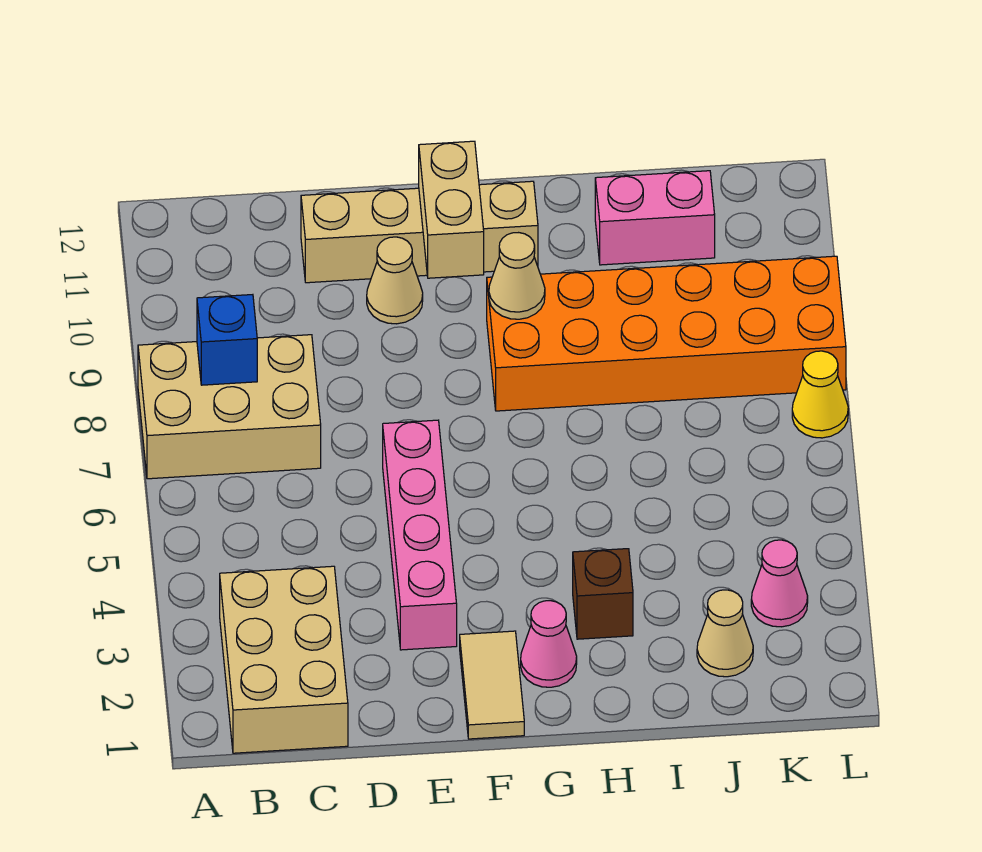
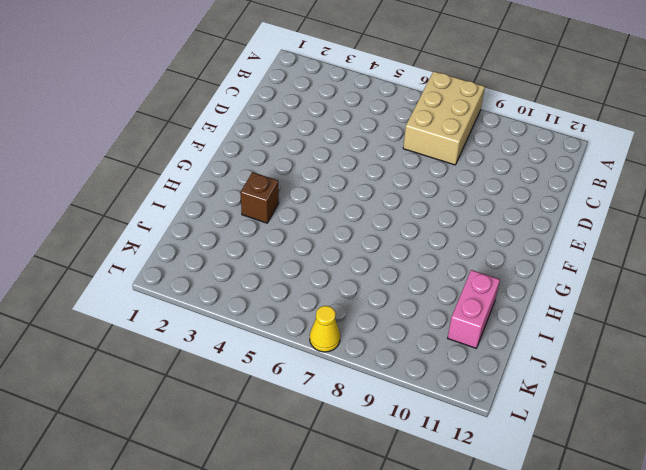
none -> tan brick B1:C3 level 1
none -> tan brick D11:G11 level 1
none -> pink brick E3:E6 level 1

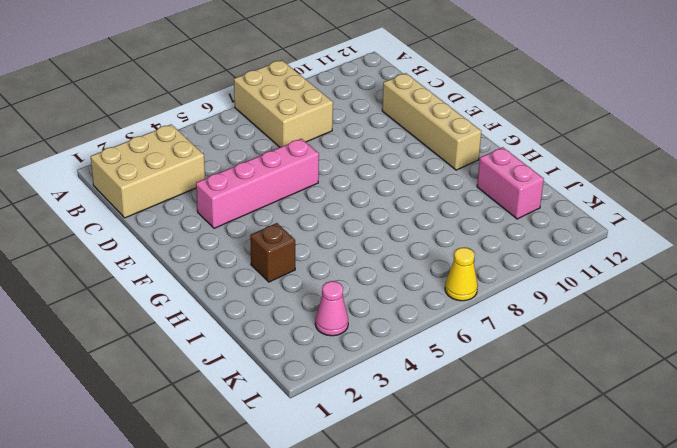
none -> tan cone E10 level 1
none -> tan tile F1:F2 level 1
none -> pink cone G2 level 1

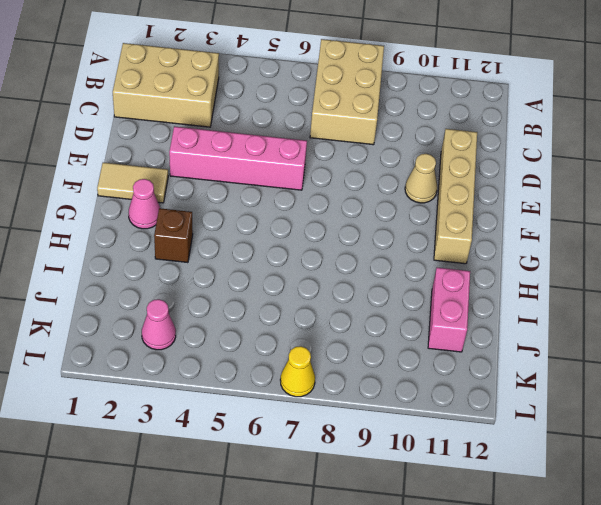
none -> orange brick G8:L9 level 1
none -> tan cone J2 level 1
none -> blue brick B8 level 2

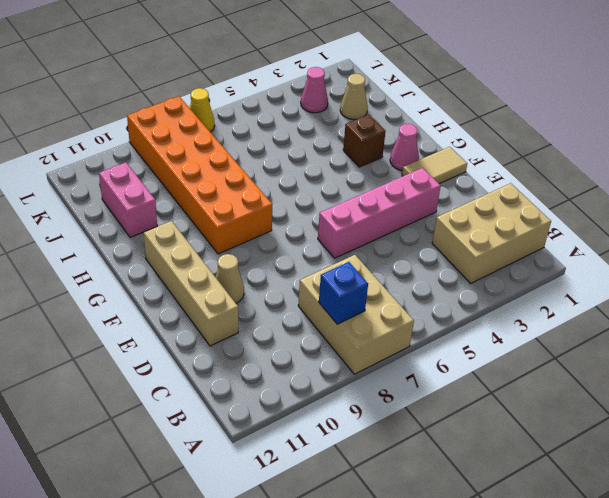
none -> tan brick F10:F11 level 2
none -> tan cone G9 level 2

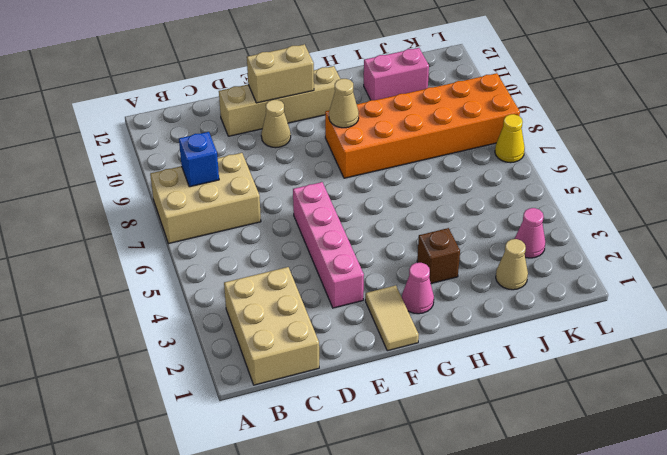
tan brick E11:F11 level 2 -> tan brick F10:F11 level 2

